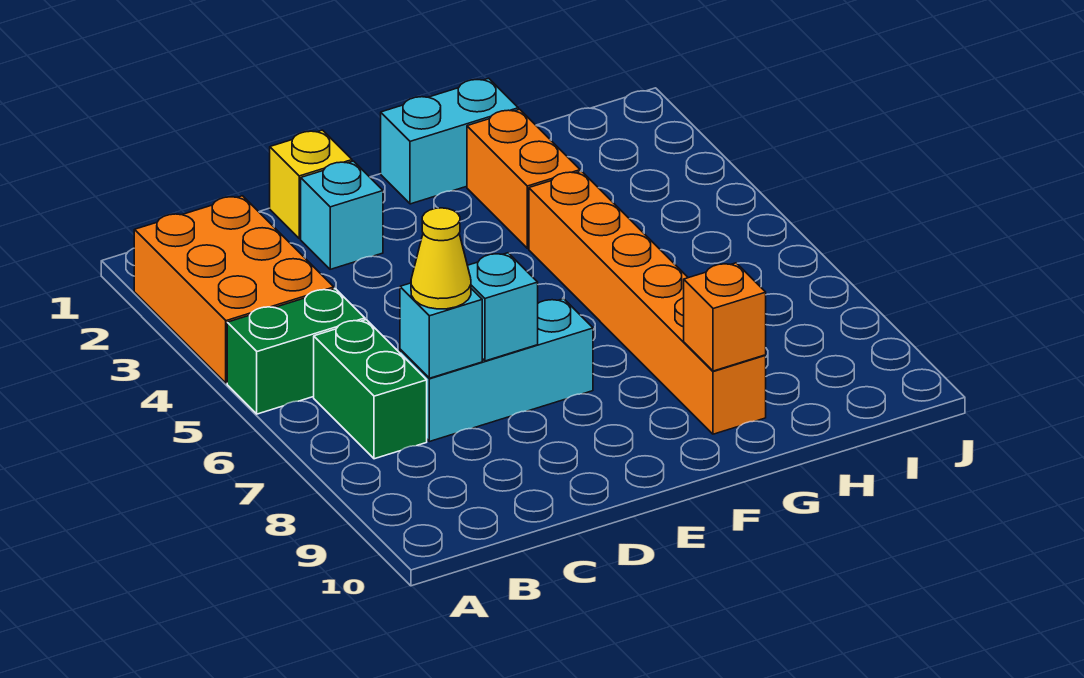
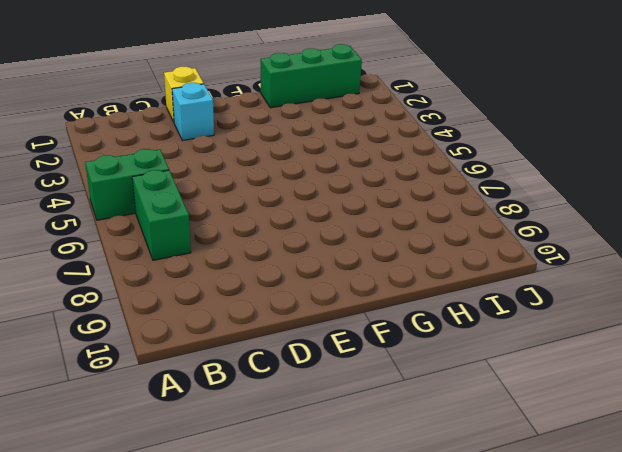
green brick G1:I1 level 1 -> cyan brick F1:G1 level 1
none -> orange brick A2:B4 level 1
none -> cyan brick C7:E7 level 1
none -> orange brick G2:G3 level 1

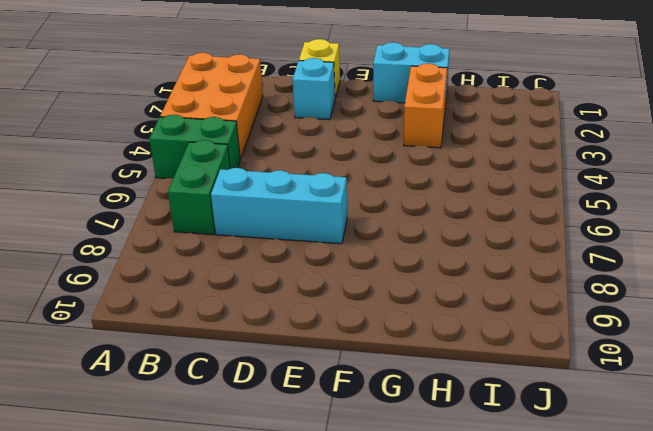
none -> orange brick G4:G9 level 1
none -> cyan brick C7 level 2
none -> cyan brick D7 level 2

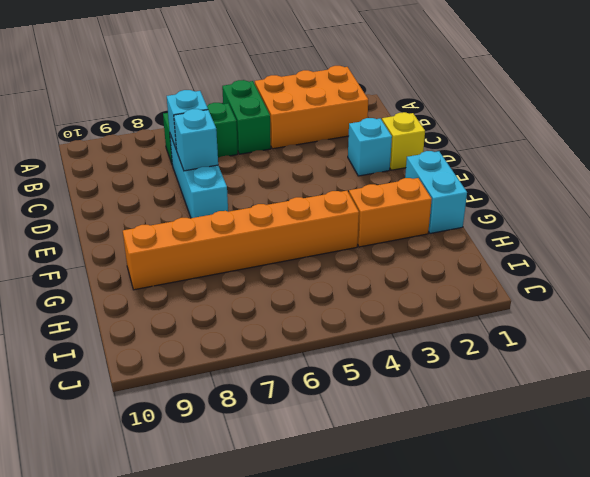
none -> orange brick G9 level 2
none -> yellow cone C7 level 3

